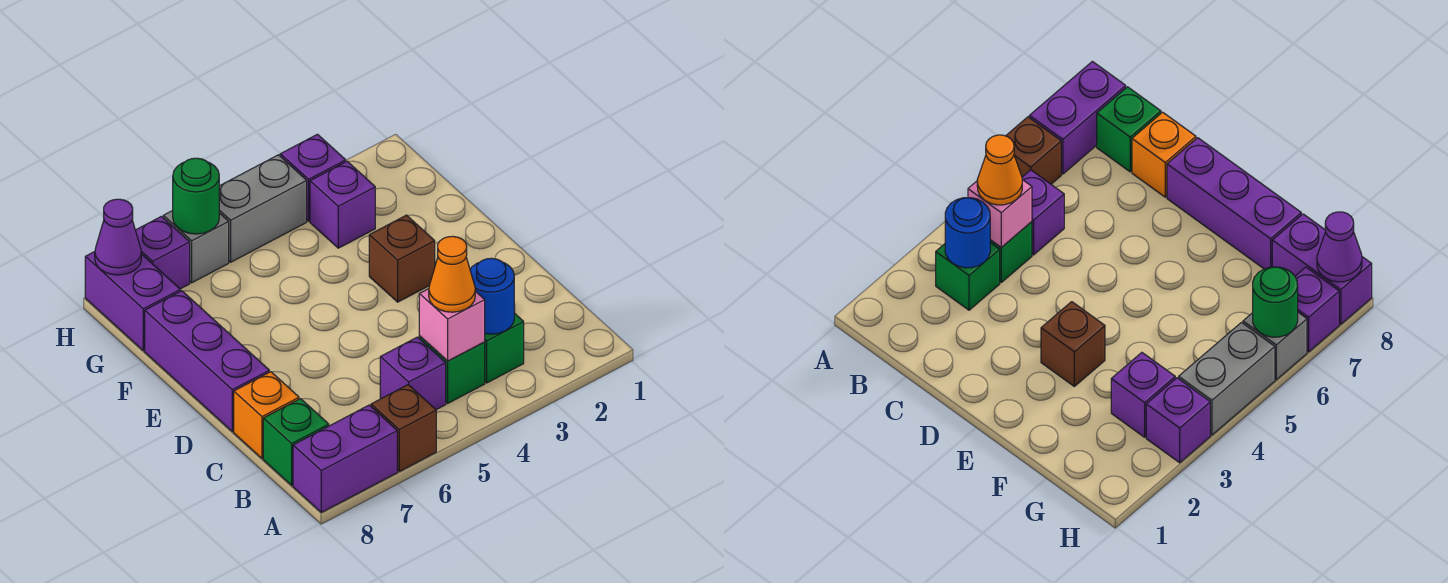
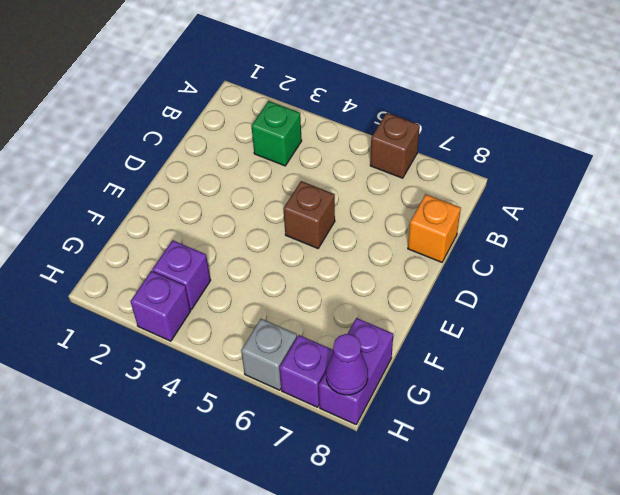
brown brick D5 level 1 -> brown brick E3 level 1
none -> purple brick A7:A8 level 1
none -> green brick B4 level 1
none -> purple brick B5 level 1

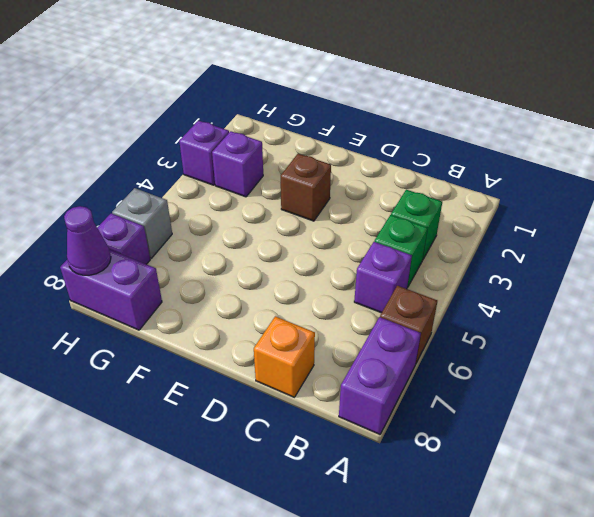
none -> green brick B8 level 1
none -> purple brick D8:F8 level 1
none -> grey brick H4:H5 level 1

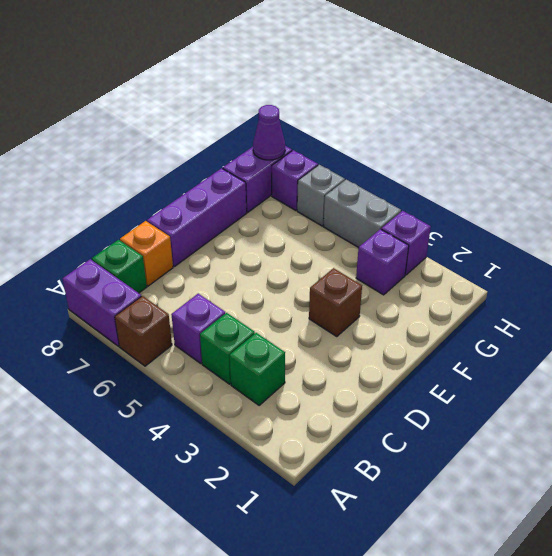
none -> blue round brick B3 level 2
none -> pink brick B4 level 2
none -> green round brick H6 level 2

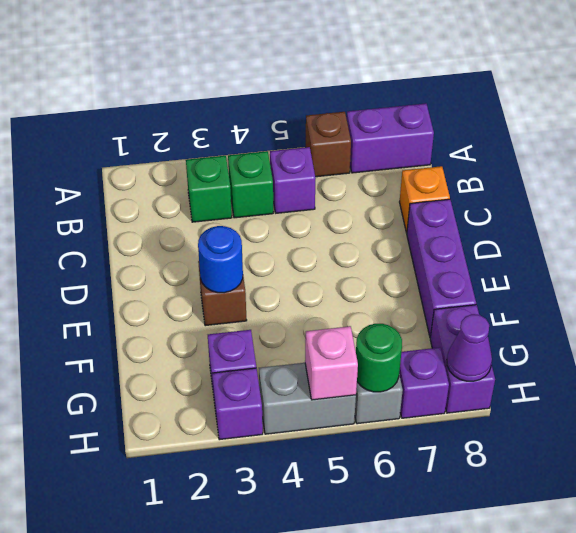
blue round brick E3 level 2 -> blue round brick B3 level 2
pink brick H5 level 2 -> pink brick B4 level 2
none -> green brick B8 level 1
none -> orange cone B4 level 3

